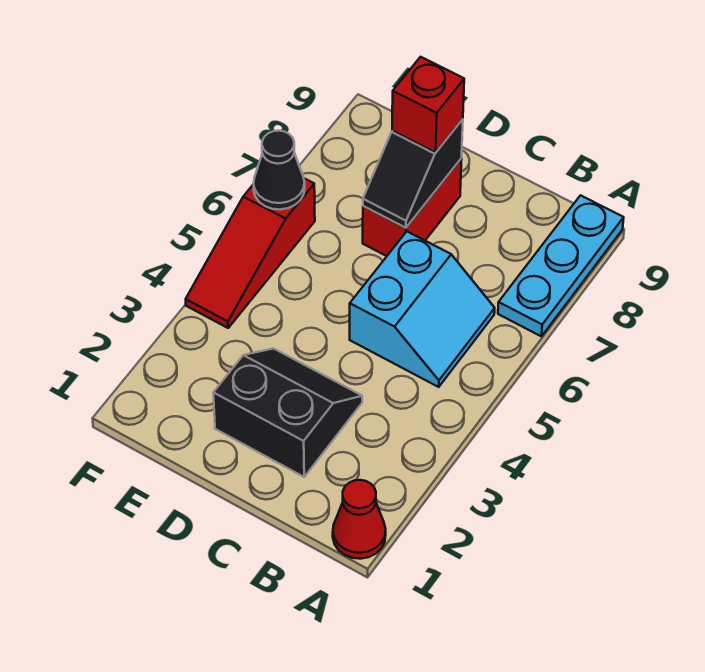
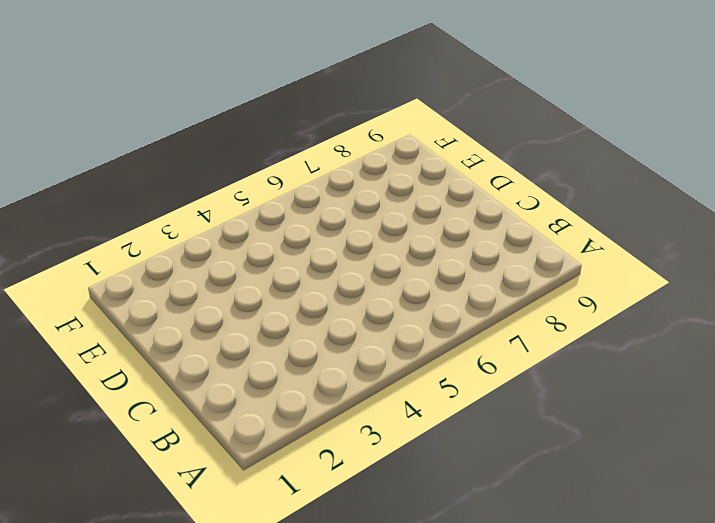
none -> red cone A1 level 1
none -> cyan plate A7:A9 level 1

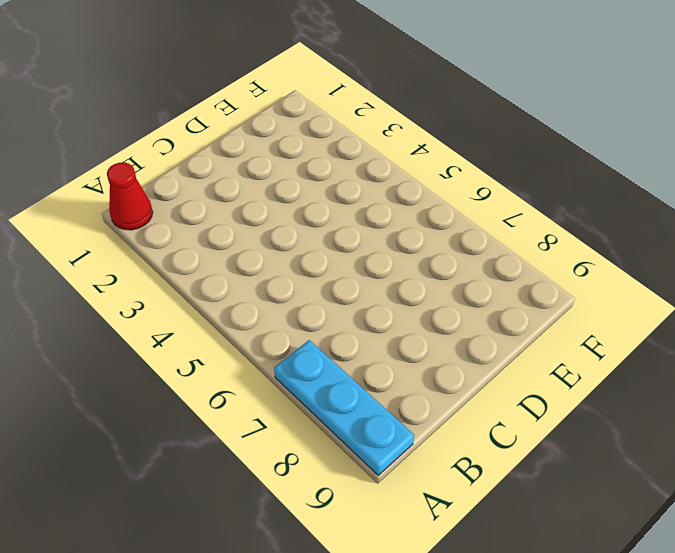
none -> cyan slope B5:C6 level 1 top C
none -> black slope C2:D3 level 1 top 2

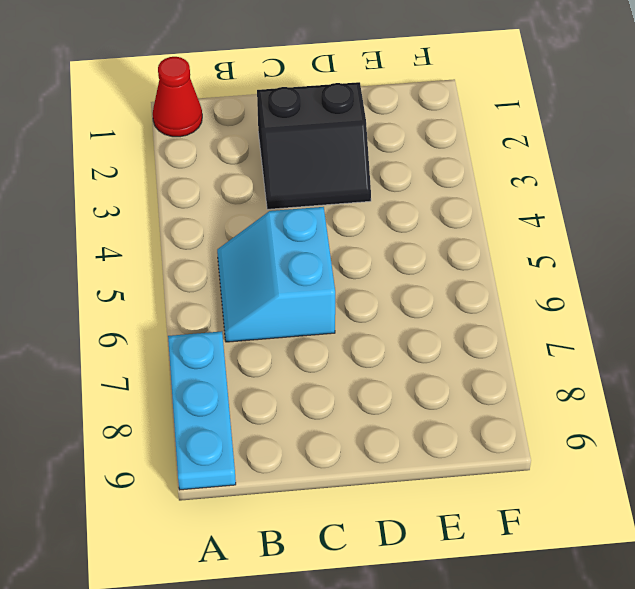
none -> red brick D7:D8 level 1
none -> red slope F4:F6 level 1 top 6

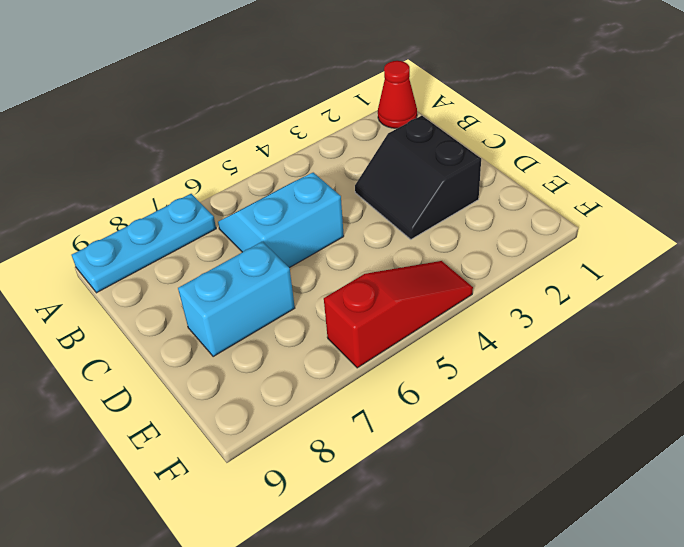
cyan brick D7:D8 level 1 -> red brick D7:D8 level 1
none -> black slope D7:D8 level 2 top 8
none -> black cone F6 level 2

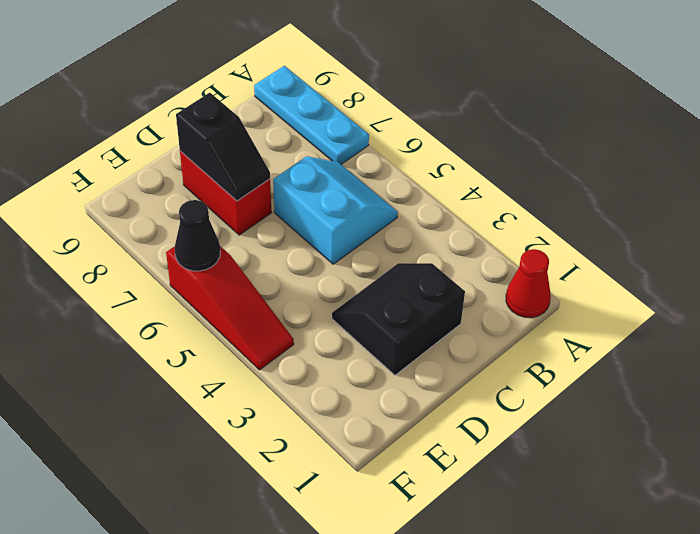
none -> red brick D8 level 3

